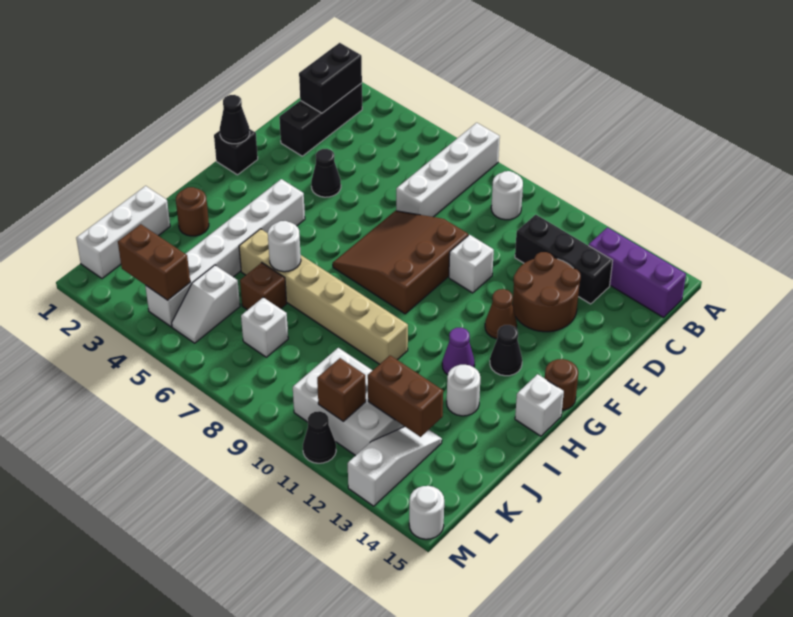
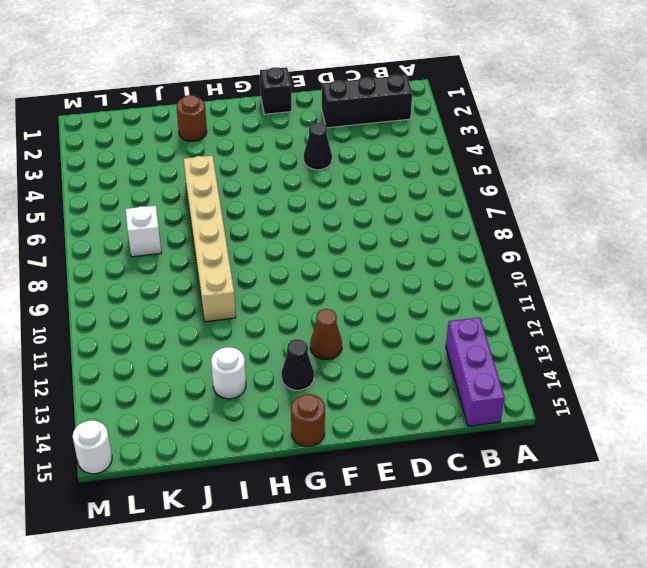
none -> white brick A7:D7 level 1
none -> white round brick B9 level 1
none -> black brick C11:C13 level 1
none -> brown round brick D12:E13 level 1

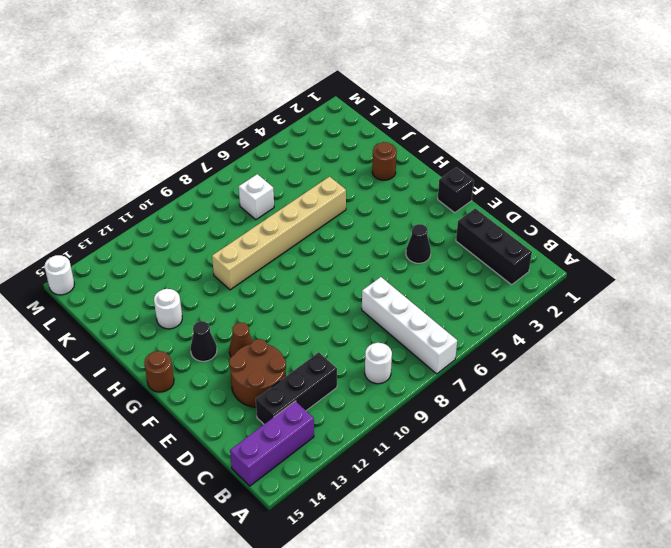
none -> brown slope E7:G9 level 1 top 9
none -> white brick E10 level 1
none -> white brick G4:L4 level 1
none -> purple cone H12 level 1

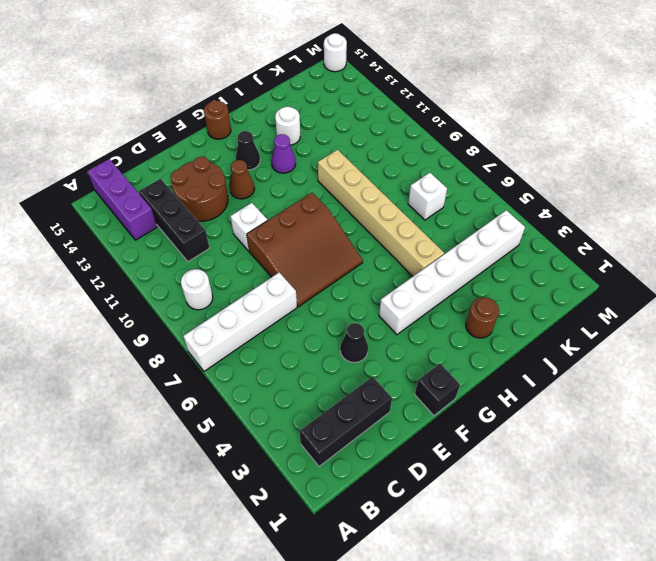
none -> white brick H15 level 1
none -> white brick J1:L1 level 1
none -> brown brick J6 level 1
none -> white slope K5:L5 level 1 top K

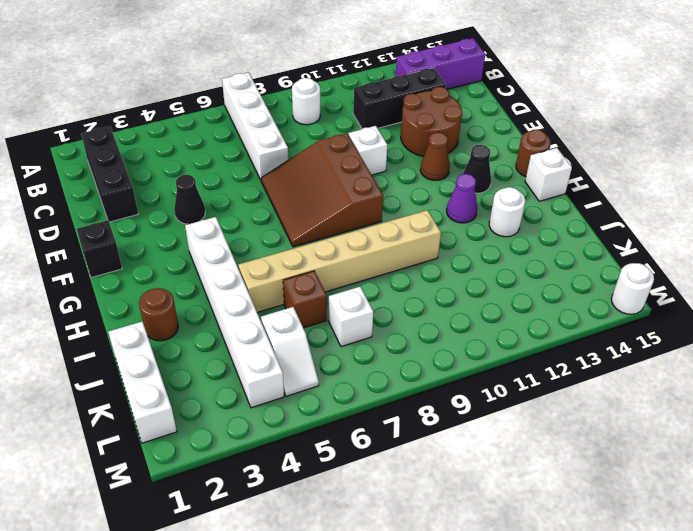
none -> white brick K10:L12 level 1
none -> white slope K13:M13 level 1 top M
none -> black cone M11 level 1
none -> black brick B2:C2 level 2

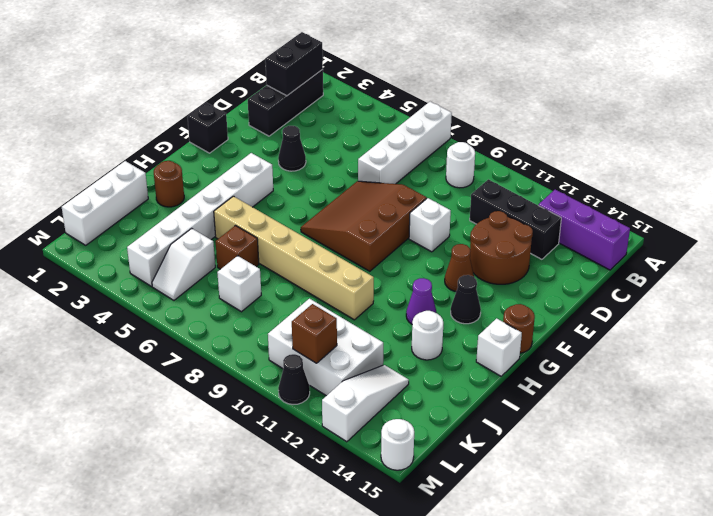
none -> black cone F1 level 2
none -> white round brick I6 level 2
none -> brown brick K12:K13 level 2
none -> brown brick L3:L4 level 2

